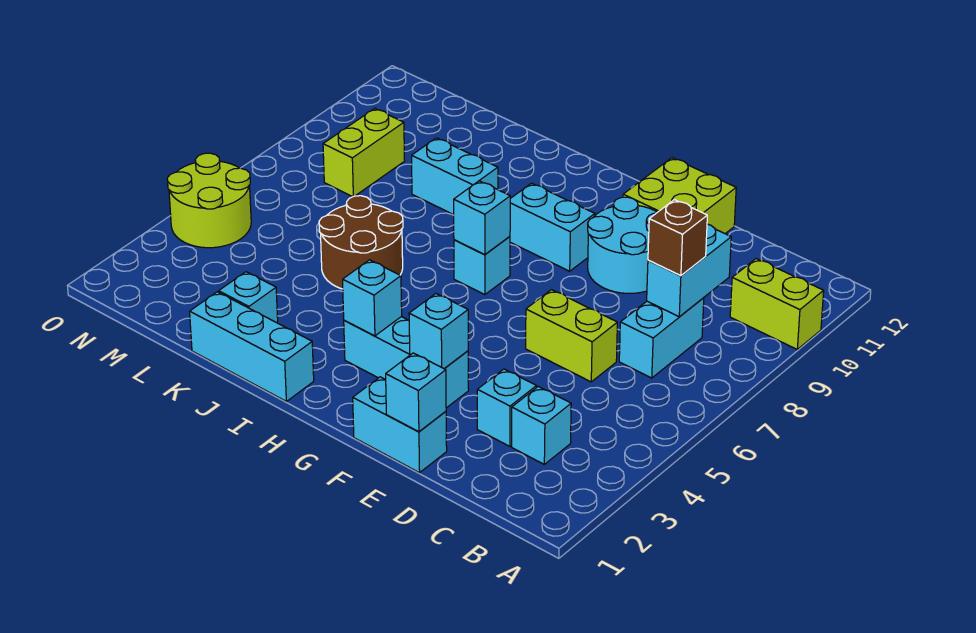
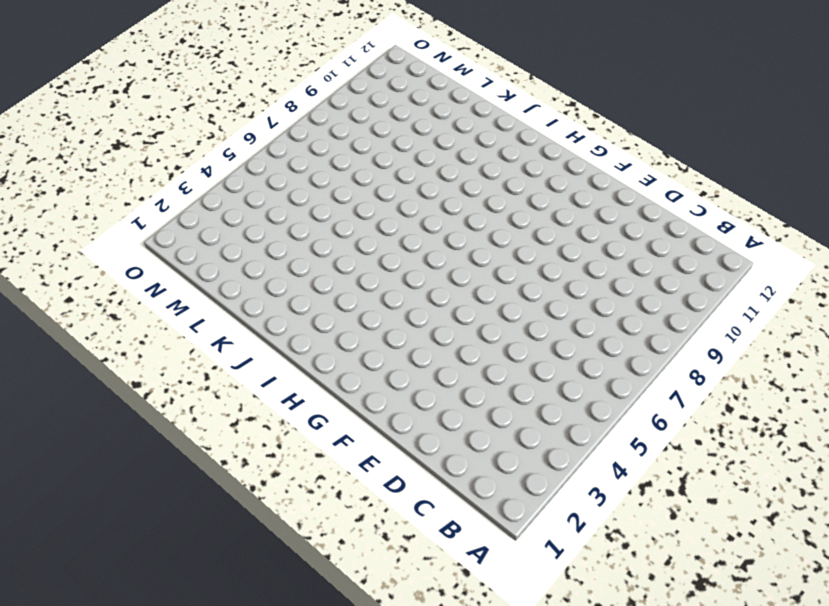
none -> lime brick A10:B10 level 1
none -> cyan brick C3 level 1
none -> cyan brick C7:C8 level 1

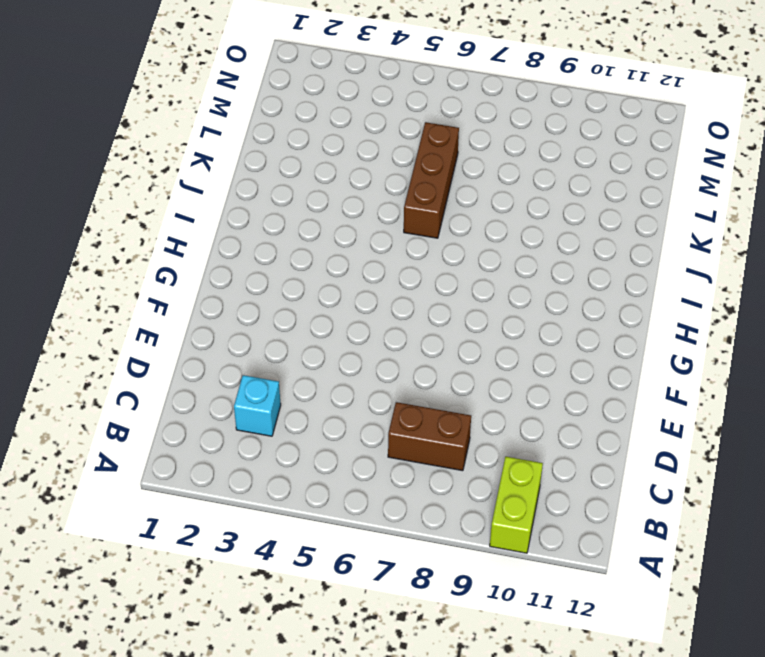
brown brick C7:C8 level 1 -> cyan brick C7:C8 level 1
brown brick J6:L6 level 1 -> brown round brick J5:K6 level 1
none -> cyan brick D3 level 1
none -> lime brick D6:E6 level 1
none -> cyan brick E1:F1 level 1

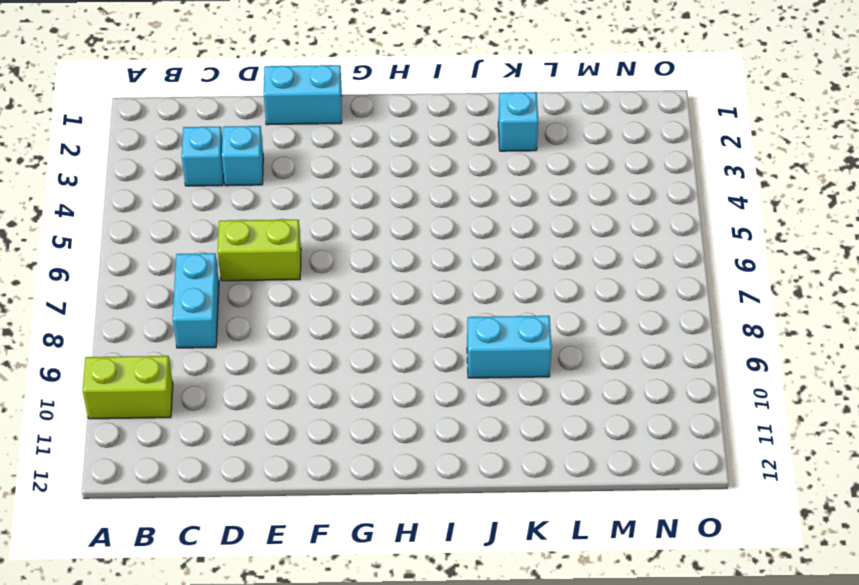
none -> cyan round brick E9:F10 level 1
none -> lime brick E11:F12 level 1
none -> cyan brick F3:H3 level 1

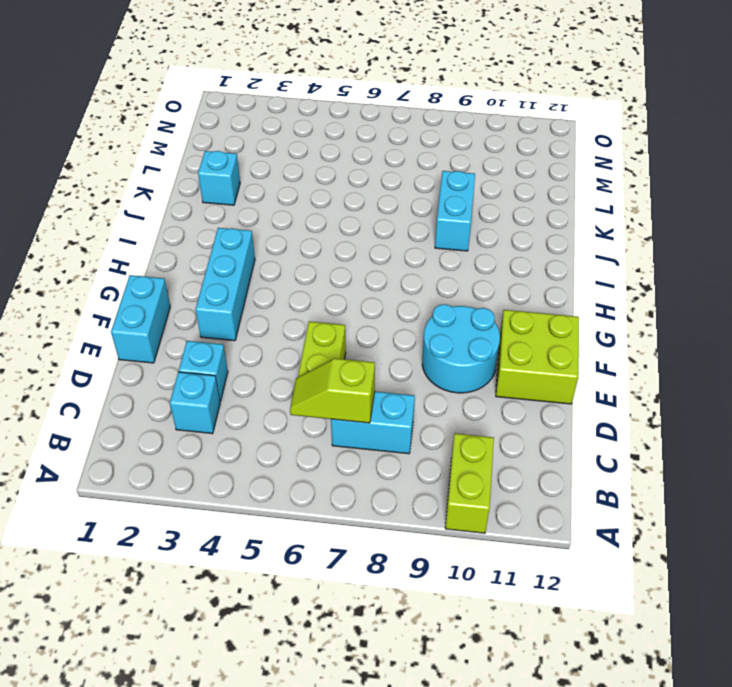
lime slope C6:C7 level 2 top 7 -> none
none -> cyan brick G9:H9 level 1
none -> cyan brick H7 level 1
none -> cyan brick I1:K1 level 1

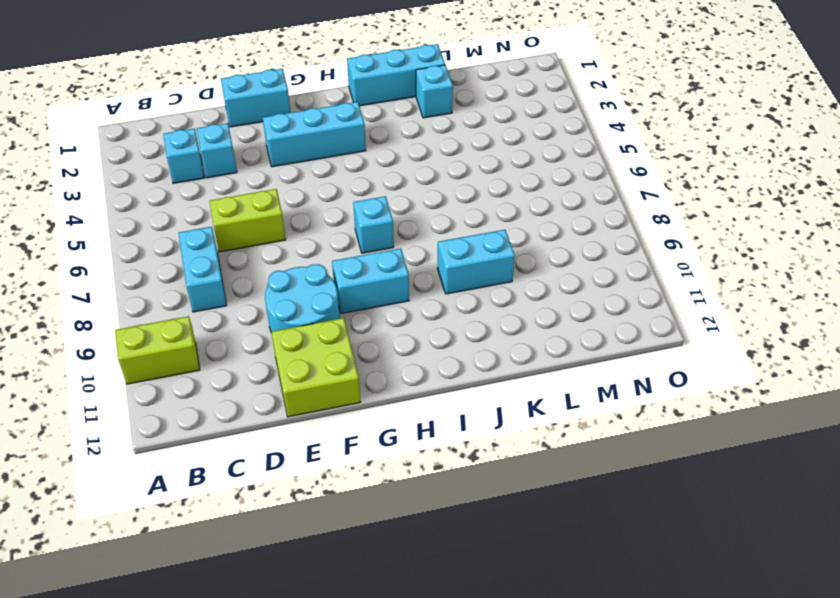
none -> brown round brick J5:K6 level 1
none -> lime brick M8:M9 level 1
none -> lime round brick N4:O5 level 1

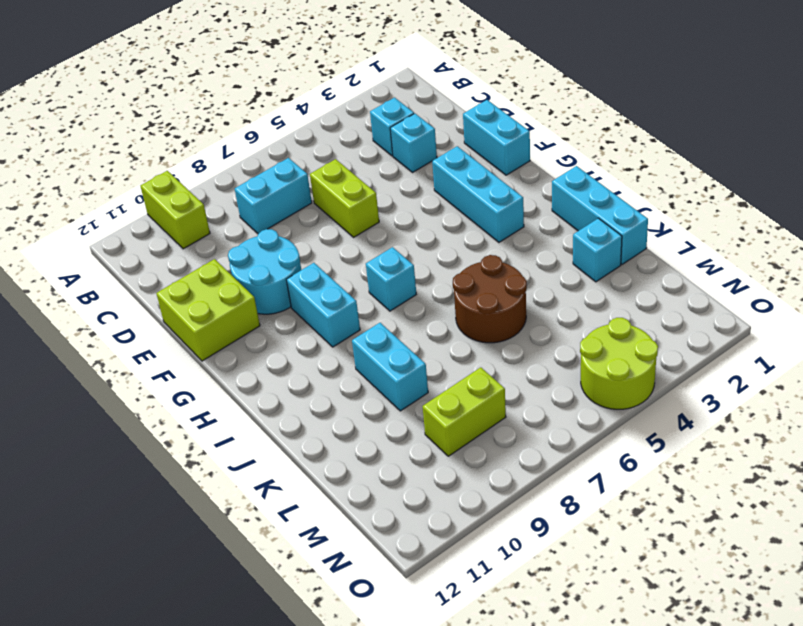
none -> cyan brick C8:C9 level 2
none -> cyan brick E1 level 2
none -> cyan brick F3 level 2

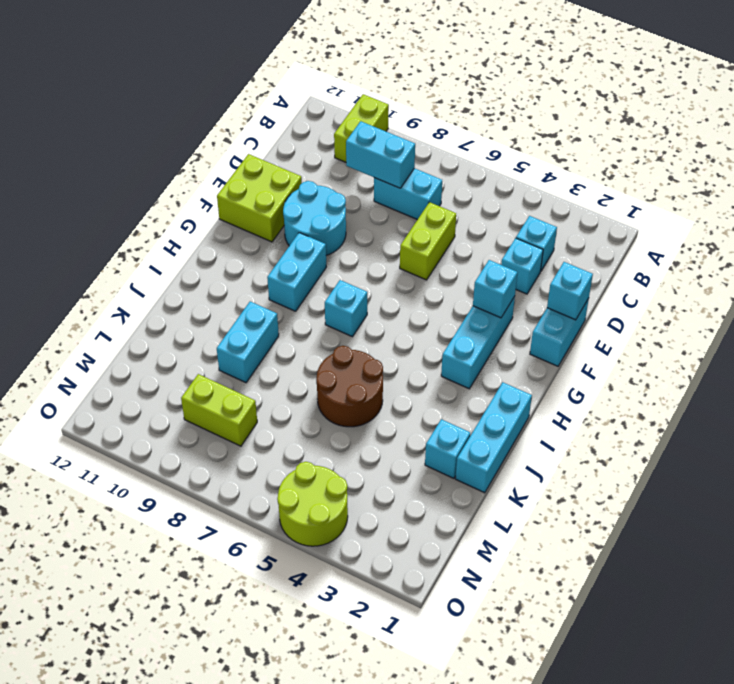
none -> cyan brick H3 level 2
none -> cyan brick H7 level 2
none -> brown brick C8 level 3

